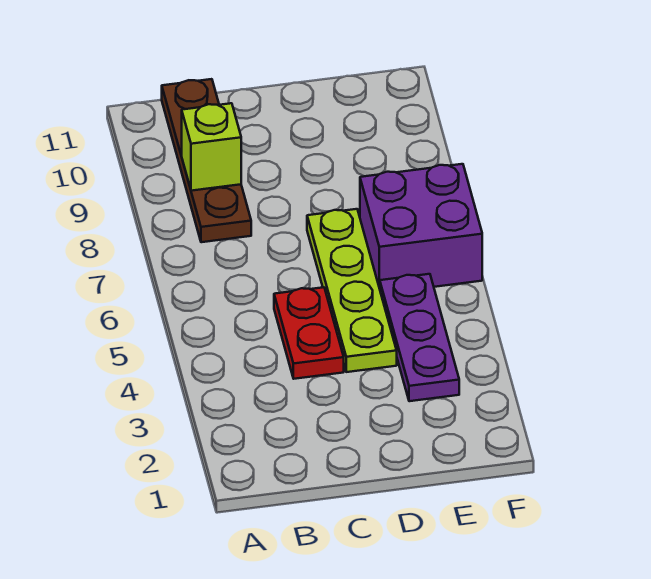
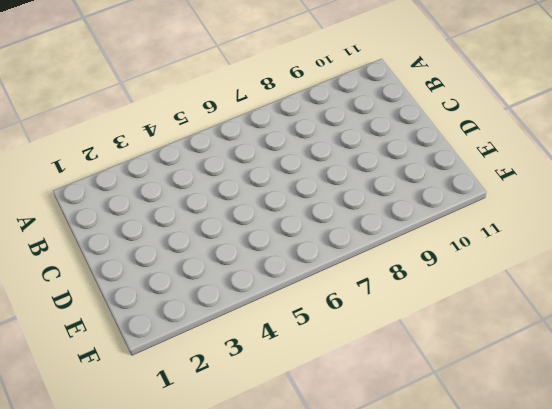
none -> brown plate B8:B11 level 1
none -> red plate C4:C5 level 1

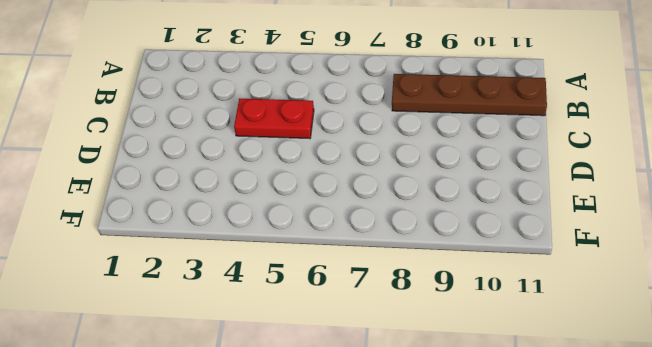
none -> lime plate D4:D7 level 1
none -> purple plate E3:E5 level 1

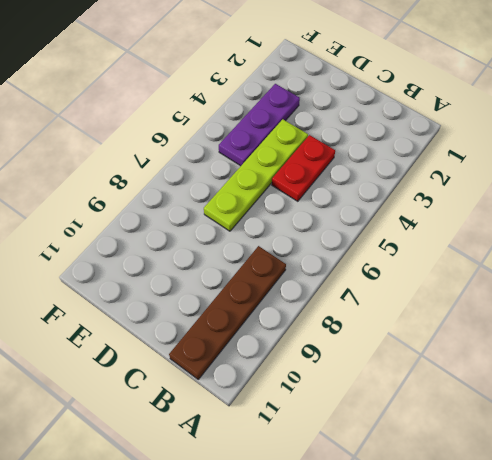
none -> purple brick E6:F7 level 1
none -> lime brick B9 level 2

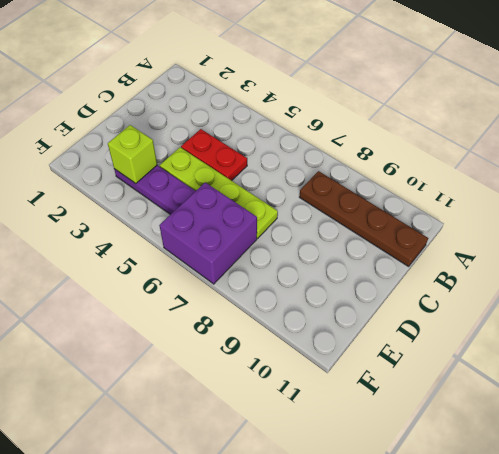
lime brick E3 level 2 -> lime brick B9 level 2

